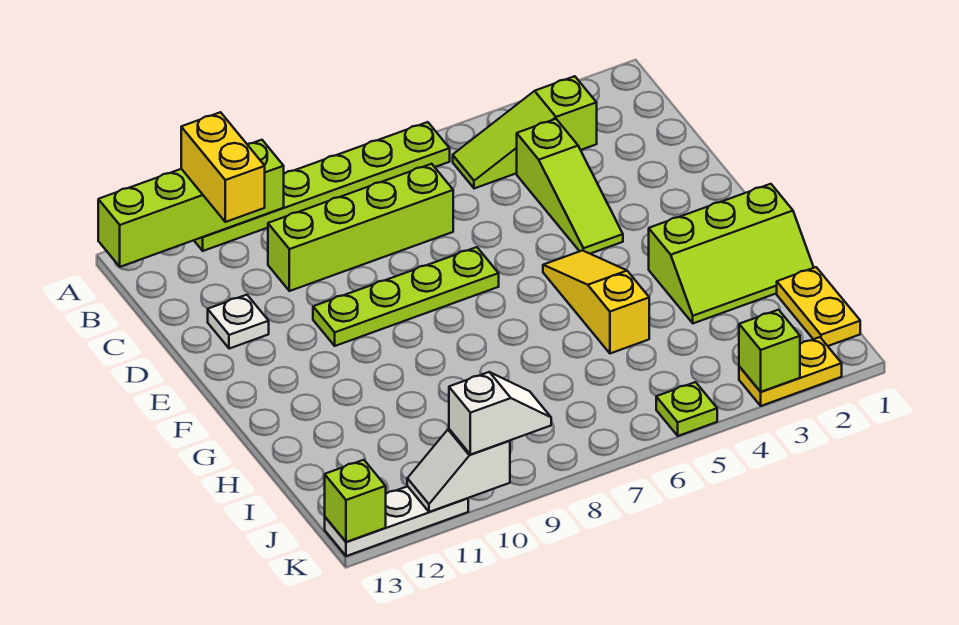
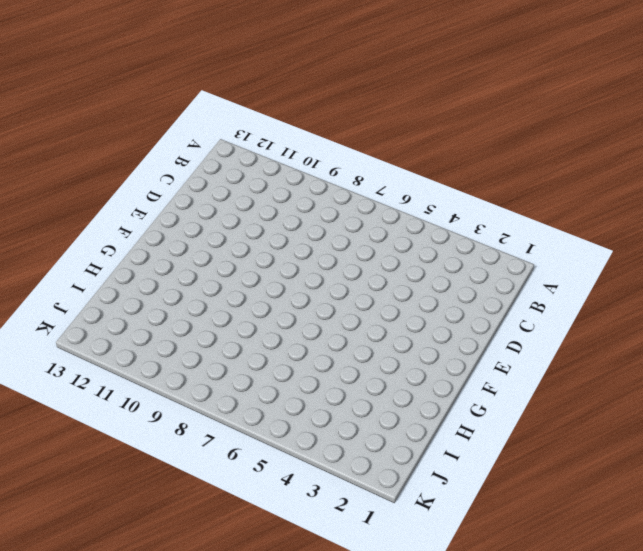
none -> lime plate A6:A11 level 1
none -> lime slope B3:B5 level 1 top 3
none -> lime slope C4:E4 level 1 top C

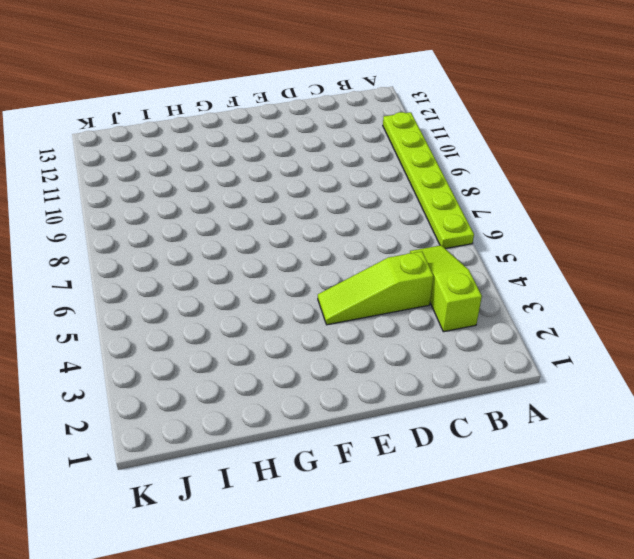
none -> lime brick C7:C10 level 1
none -> white plate D12 level 1
none -> lime plate E7:E10 level 1

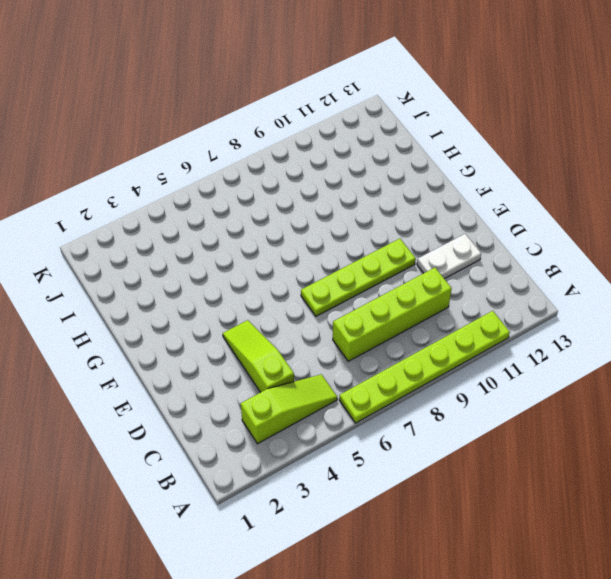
white plate D11:D12 level 1 -> white plate D12 level 1
none -> yellow slope F5:H5 level 1 top H
none -> lime slope G1:H3 level 1 top G
none -> yellow plate I1:J1 level 1

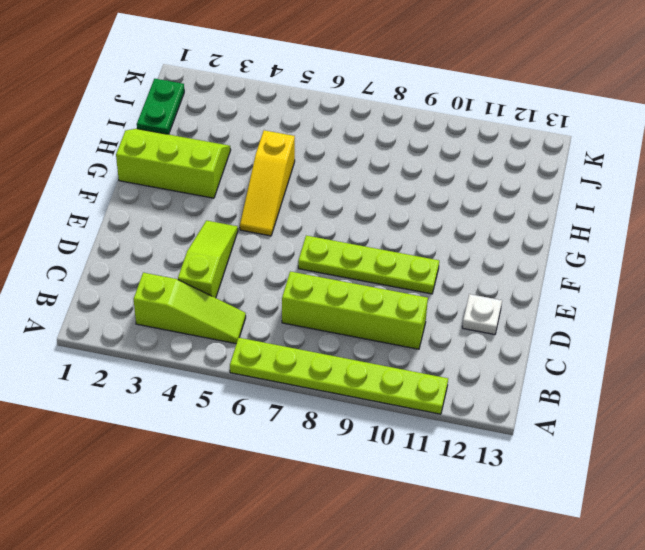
green plate I1:J1 level 1 -> yellow plate I1:J1 level 1
none -> yellow plate K2:K3 level 1
none -> lime plate K5 level 1
none -> white plate K11:K13 level 1

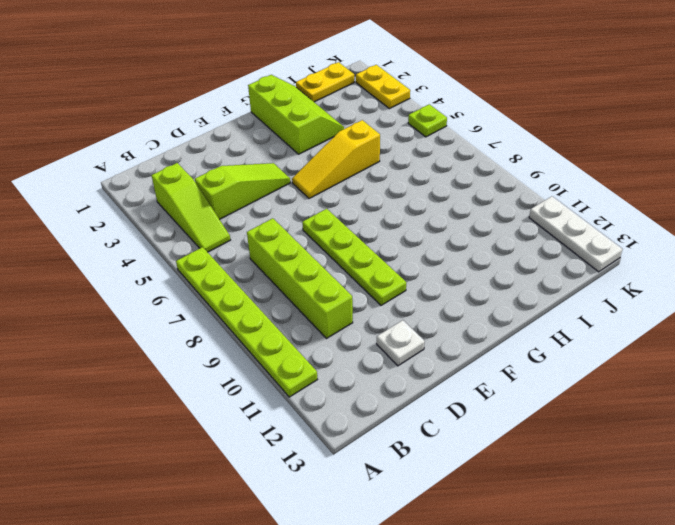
none -> lime brick A10:A13 level 2
none -> lime brick K3 level 2
none -> white slope K10:K11 level 2 top 10

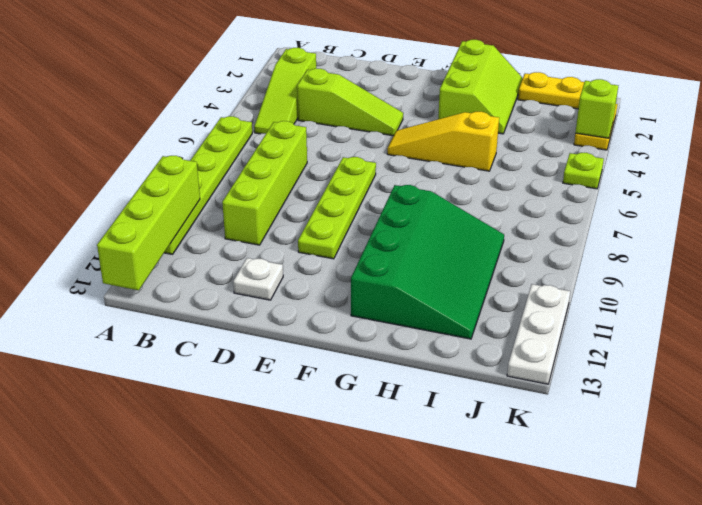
green slope G9:I12 level 1 top G -> none
none -> white slope K10:K11 level 2 top 10
none -> lime brick K13 level 2
none -> yellow brick A11:B11 level 3

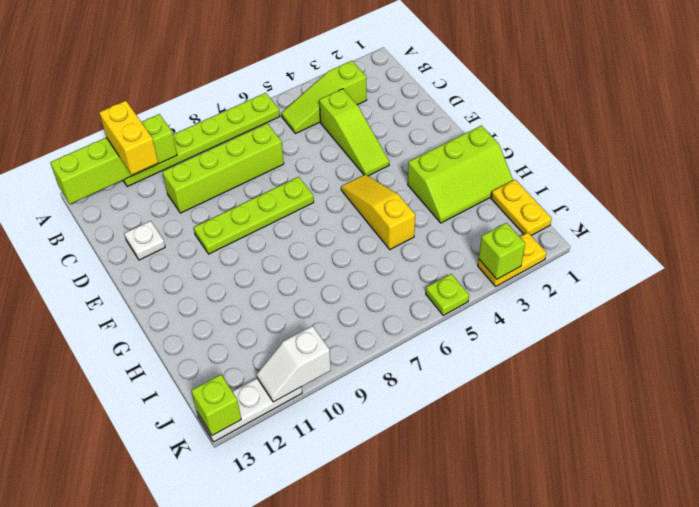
none -> white slope K9:K10 level 3 top 10

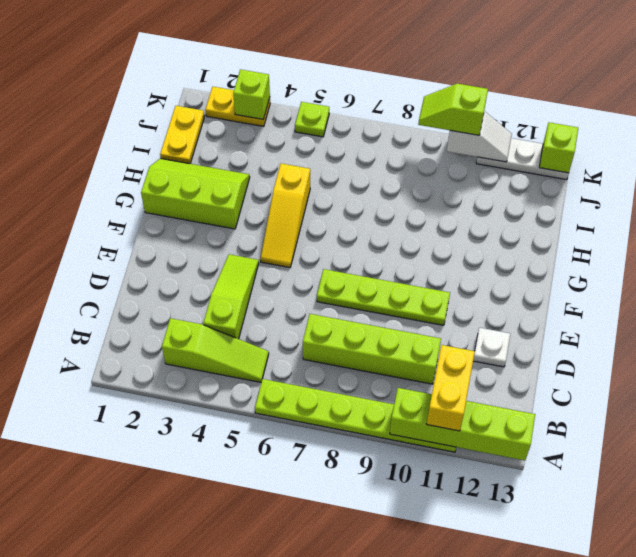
lime slope K9:K10 level 3 top 10 -> white slope K9:K10 level 3 top 10

